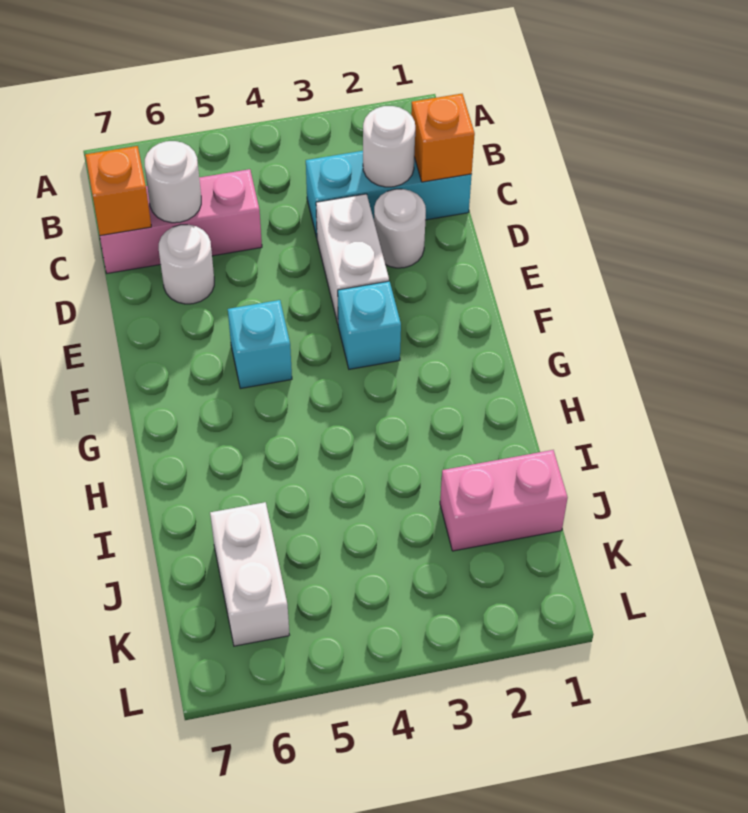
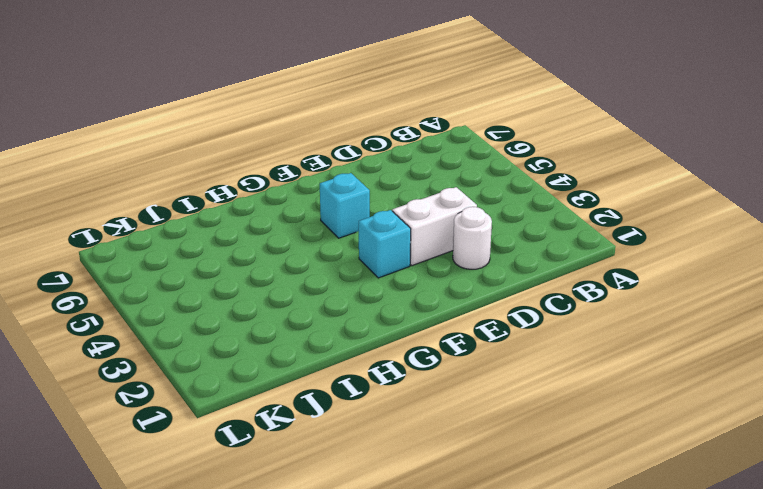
none -> cyan brick C1:C3 level 1
none -> pink brick C5:C7 level 1
none -> white round brick D6 level 1

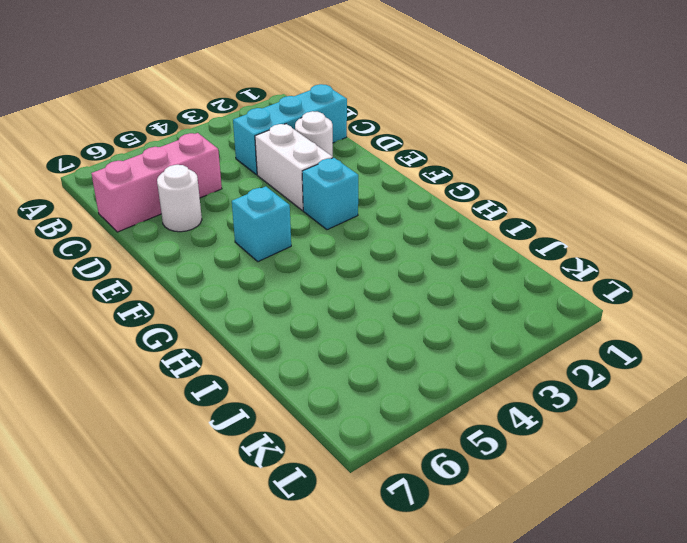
none -> pink brick J1:J2 level 1
none -> white brick J6:K6 level 1
none -> orange brick C1 level 2

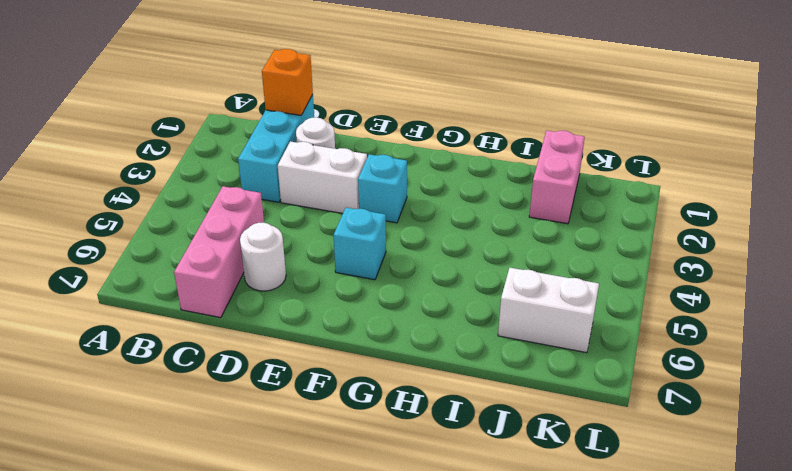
none -> white round brick C2 level 2
none -> white round brick C6 level 2
none -> orange brick C7 level 2

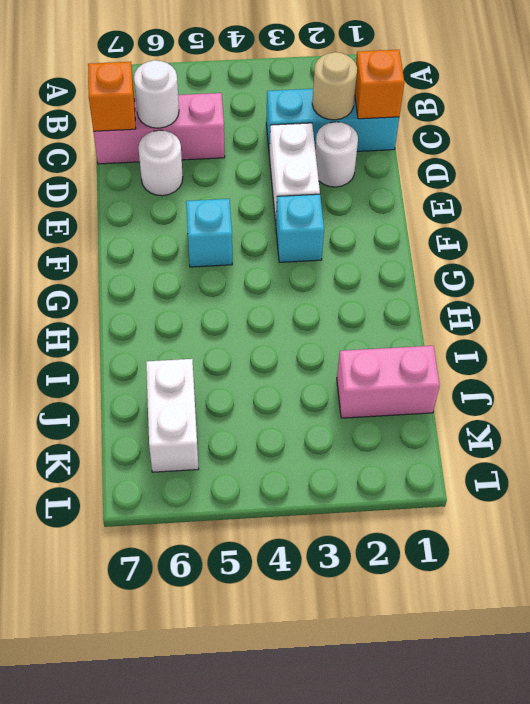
tan round brick C2 level 2 -> white round brick C2 level 2

